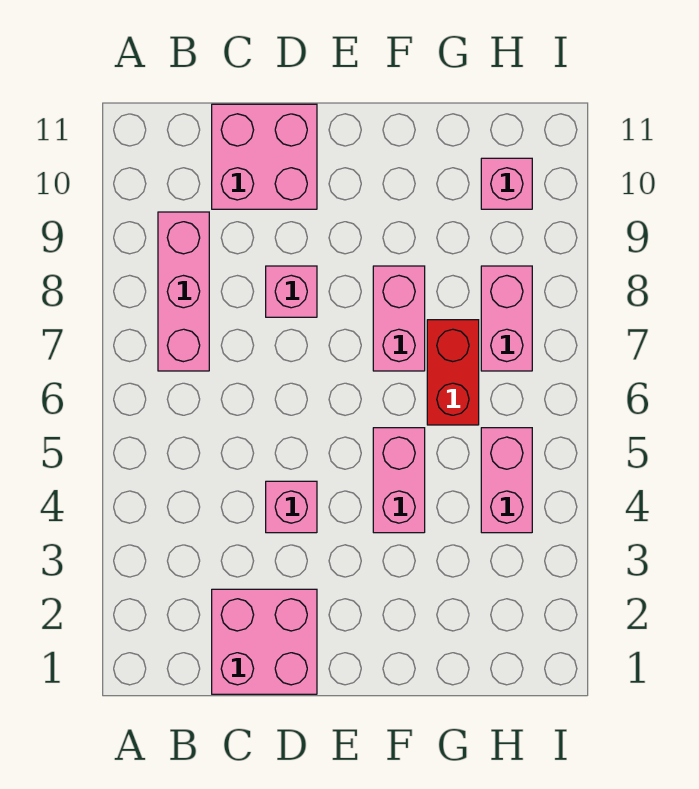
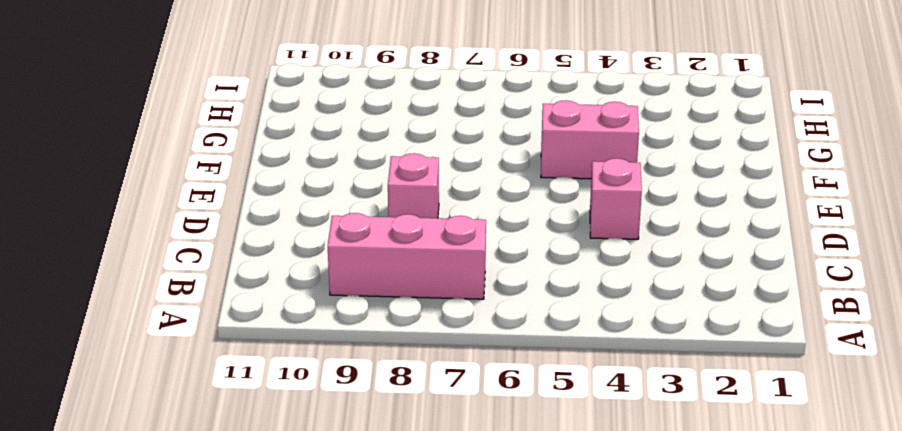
none -> pink brick C1:D2 level 1
none -> pink brick C10:D11 level 1

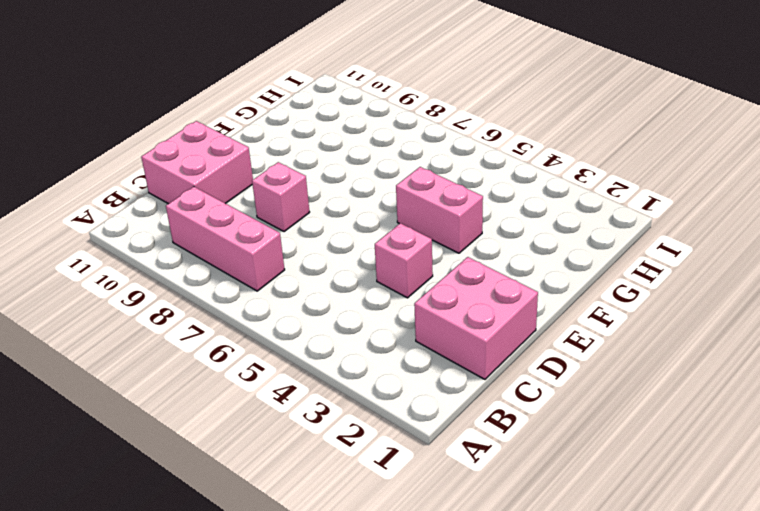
none -> pink brick F7:F8 level 1
none -> red brick G6:G7 level 1

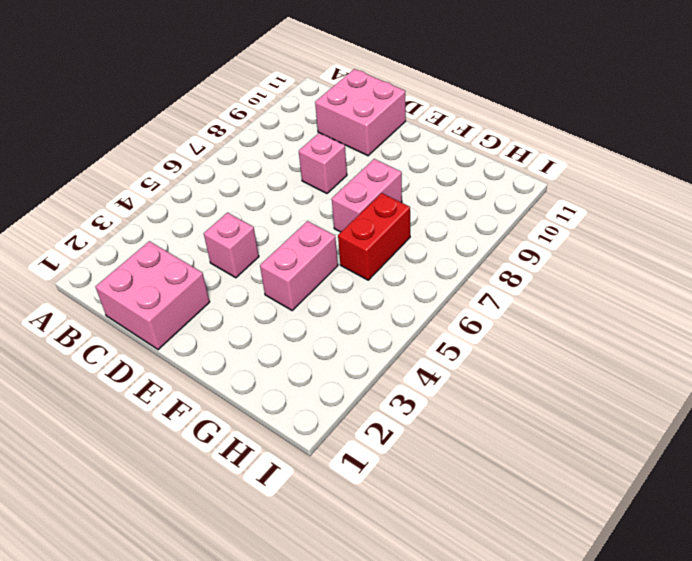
none -> pink brick B7:B9 level 1
none -> pink brick H4:H5 level 1

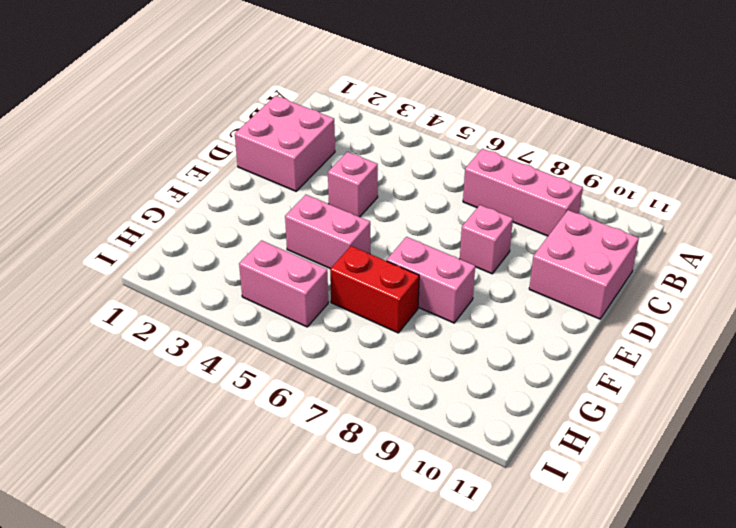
none -> pink brick H7:H8 level 1
none -> pink brick H10 level 1

